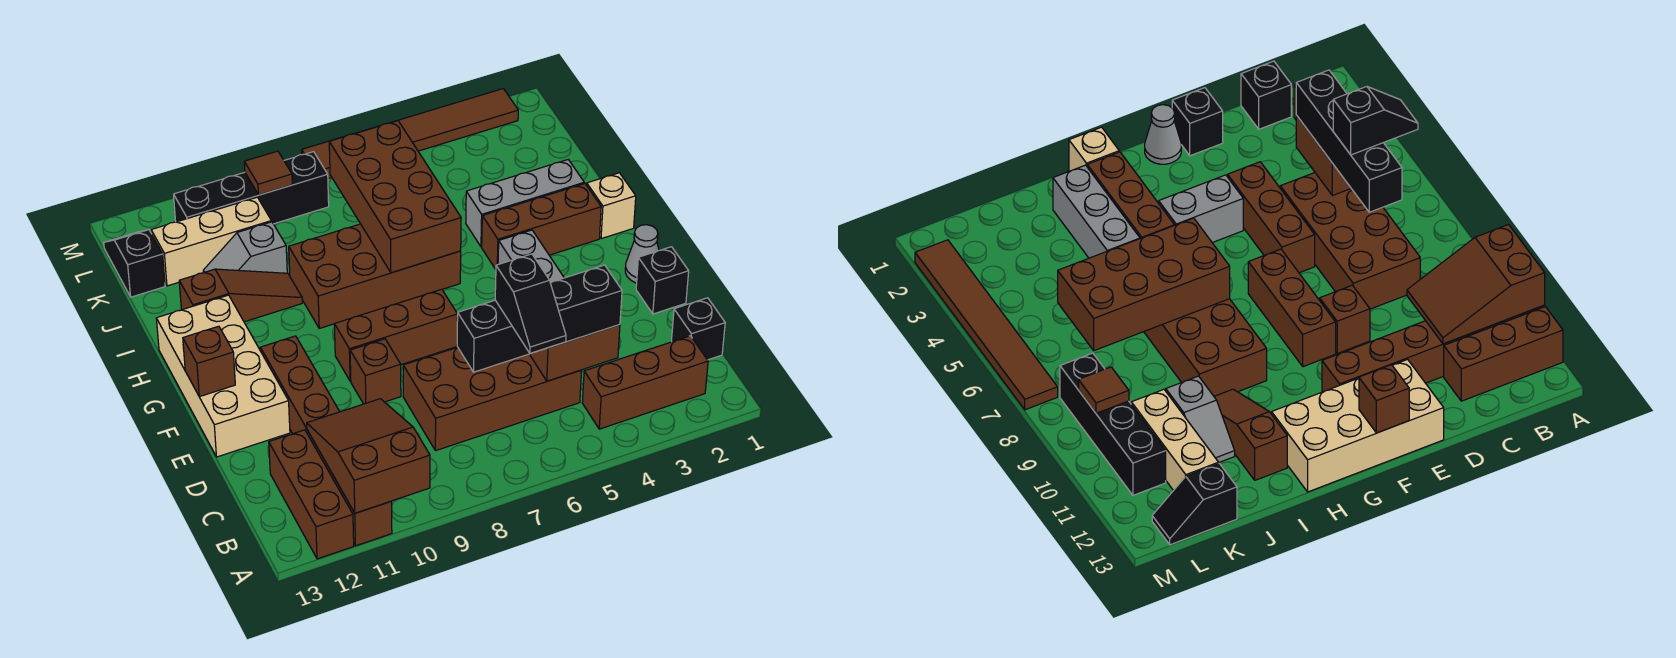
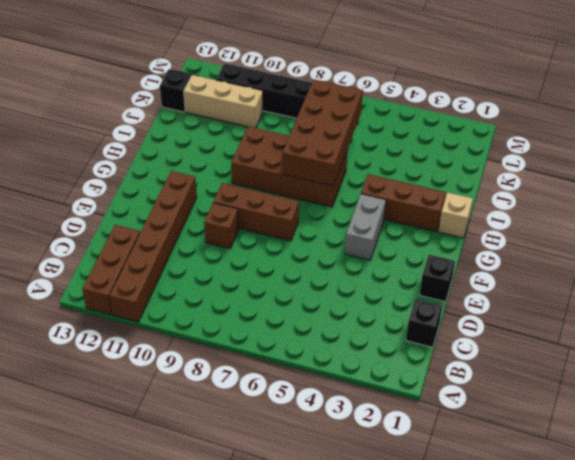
none -> brown brick B2:B4 level 1
none -> brown brick C5:D8 level 1
none -> brown brick E4:E6 level 1

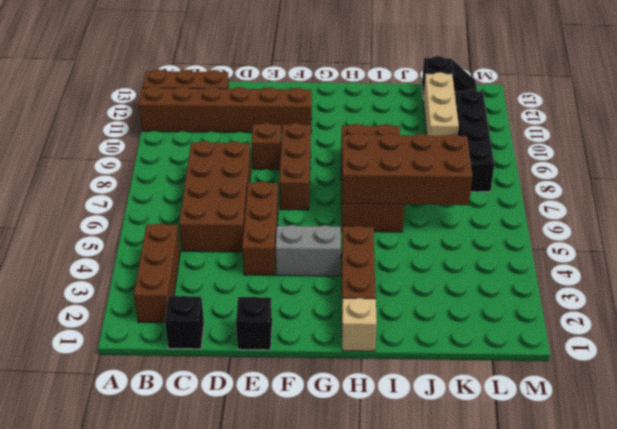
none -> tan brick E12:H13 level 1
none -> grey cone F1 level 1
none -> grey brick I2:I4 level 1

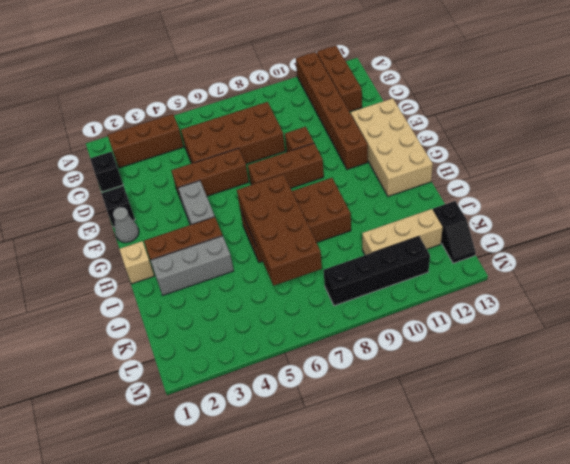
none -> brown slope I10:I12 level 1 top 12
none -> grey slope J10:J11 level 1 top 10
none -> brown tile M2:M7 level 1

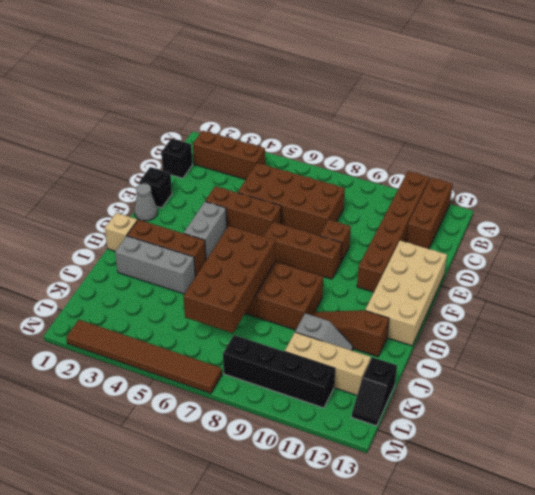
none -> brown slope A10:C11 level 2 top A
none -> brown brick C4:C5 level 2
none -> brown brick F13 level 2

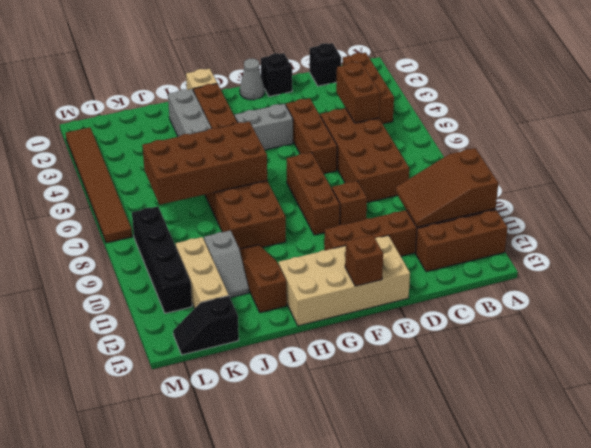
none -> brown tile L9 level 2
none -> black brick C4:C7 level 3
none -> black slope B6:C6 level 4 top C

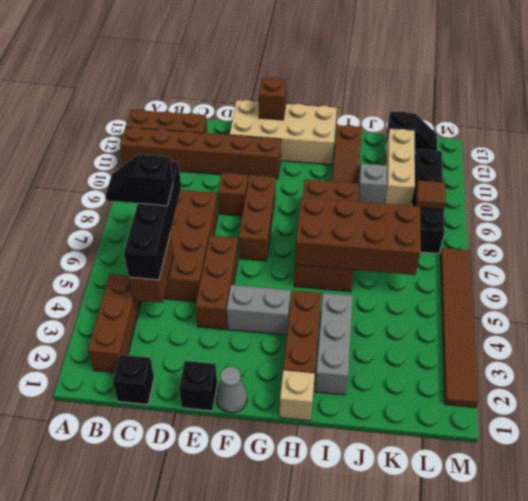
none -> brown slope A10:C11 level 2 top A

